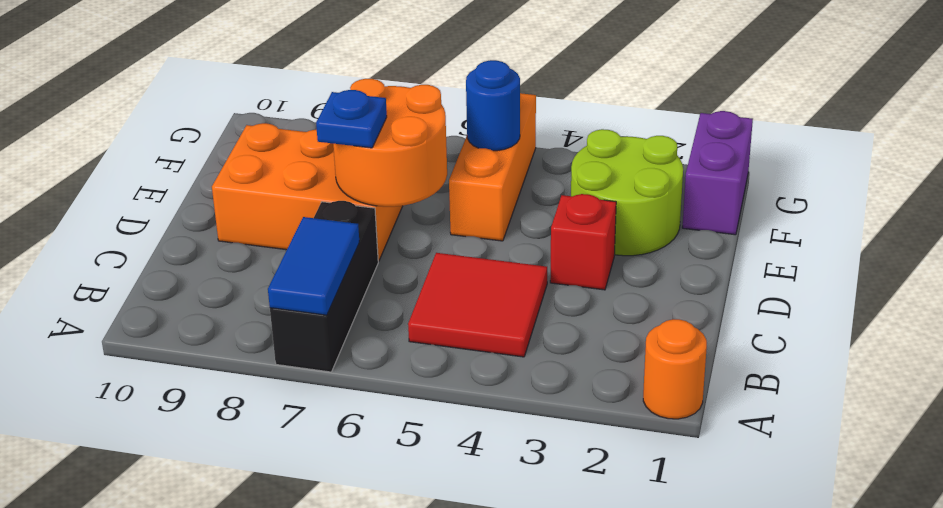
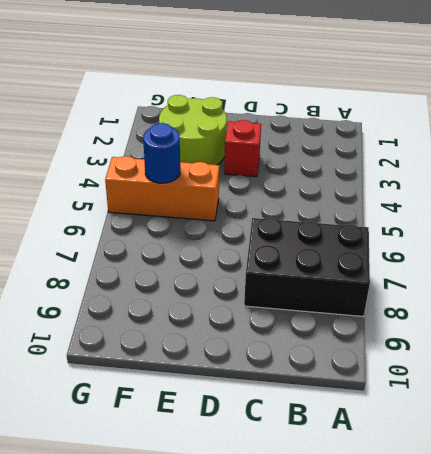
black brick A7:C8 level 1 -> black brick A7:C7 level 1
none -> orange round brick A1 level 1
none -> red tile B4:C5 level 1
none -> orange brick D7:E9 level 1

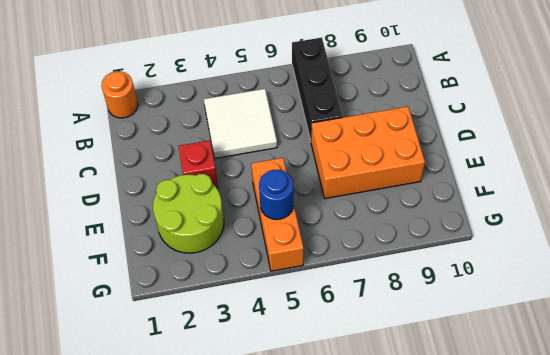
white tile B4:C5 level 1 -> red tile B4:C5 level 1
none -> purple brick F1:G1 level 1
none -> blue tile A7:B7 level 2
none -> orange round brick D6:E7 level 2

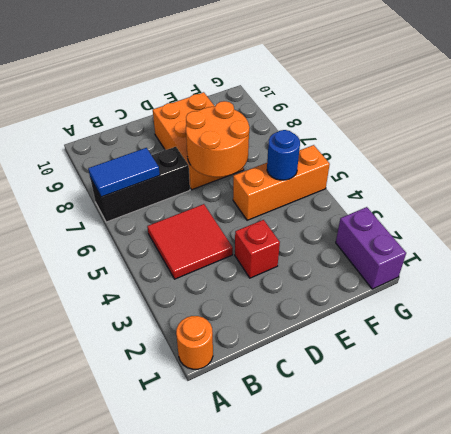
purple brick G1:G2 level 1 -> purple brick F1:G1 level 1
none -> lime round brick E2:F3 level 1
none -> blue plate D7 level 3

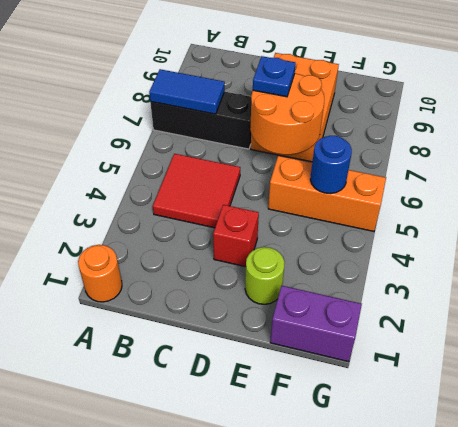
lime round brick E2 level 1 -> lime round brick E2:F3 level 1

